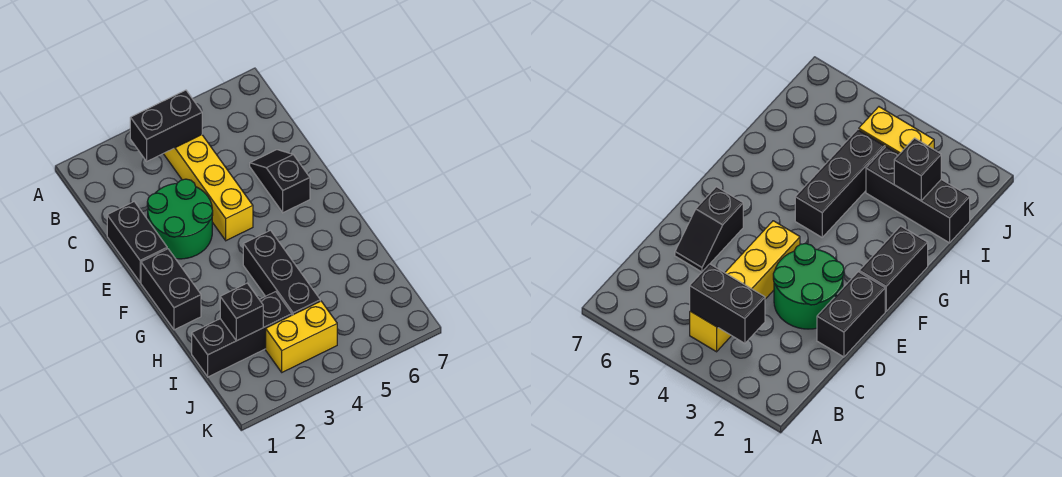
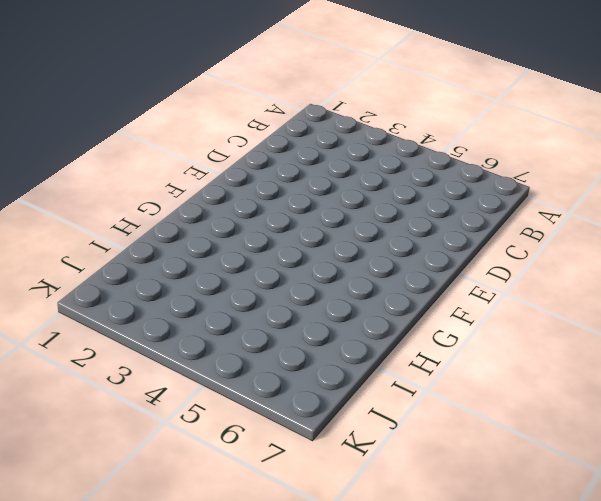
none -> yellow brick B4:E4 level 1
none -> black brick D1:E1 level 1

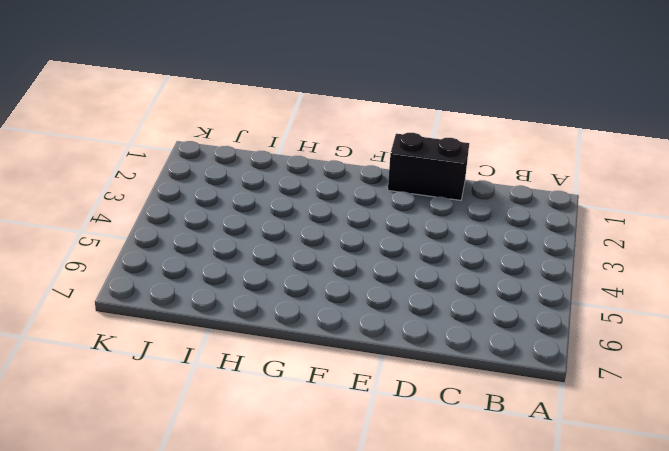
none -> yellow brick B4:E4 level 1
none -> green round brick D2:E3 level 1

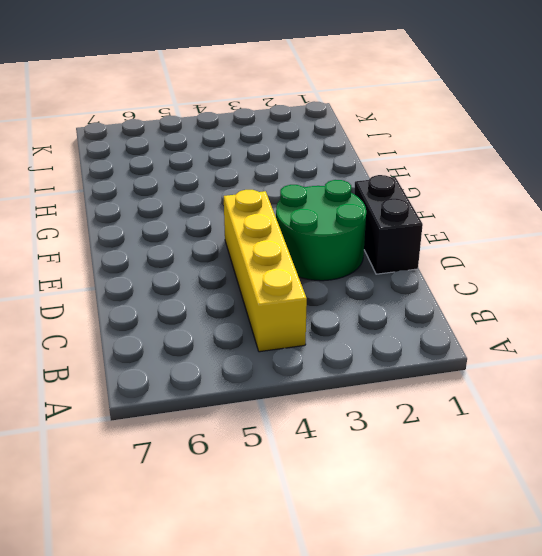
none -> black slope D6:E6 level 1 top E
none -> black brick F1:G1 level 1

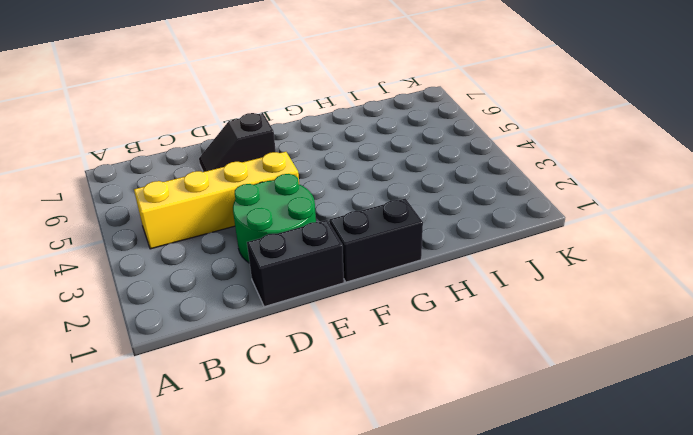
none -> black brick G4:I4 level 1
none -> black brick I1:I3 level 1

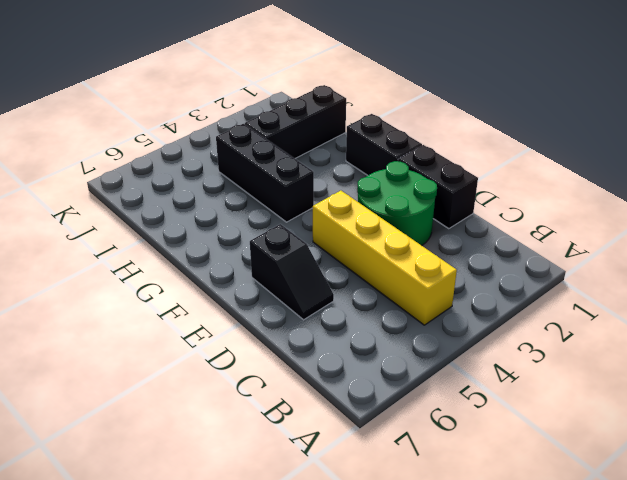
none -> yellow brick J3:J4 level 1
none -> black brick B3:B4 level 2

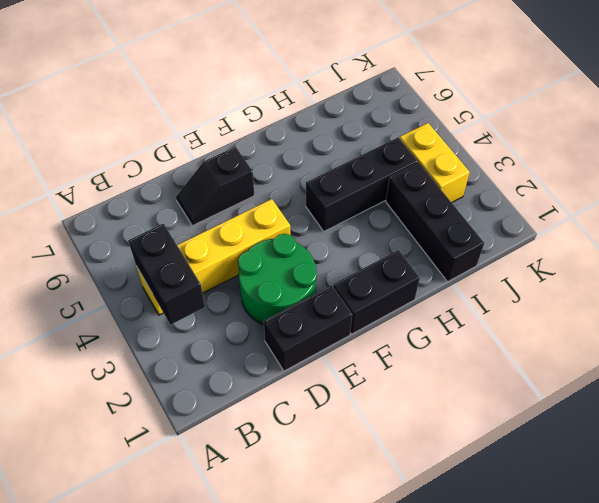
none -> black brick I2 level 2

